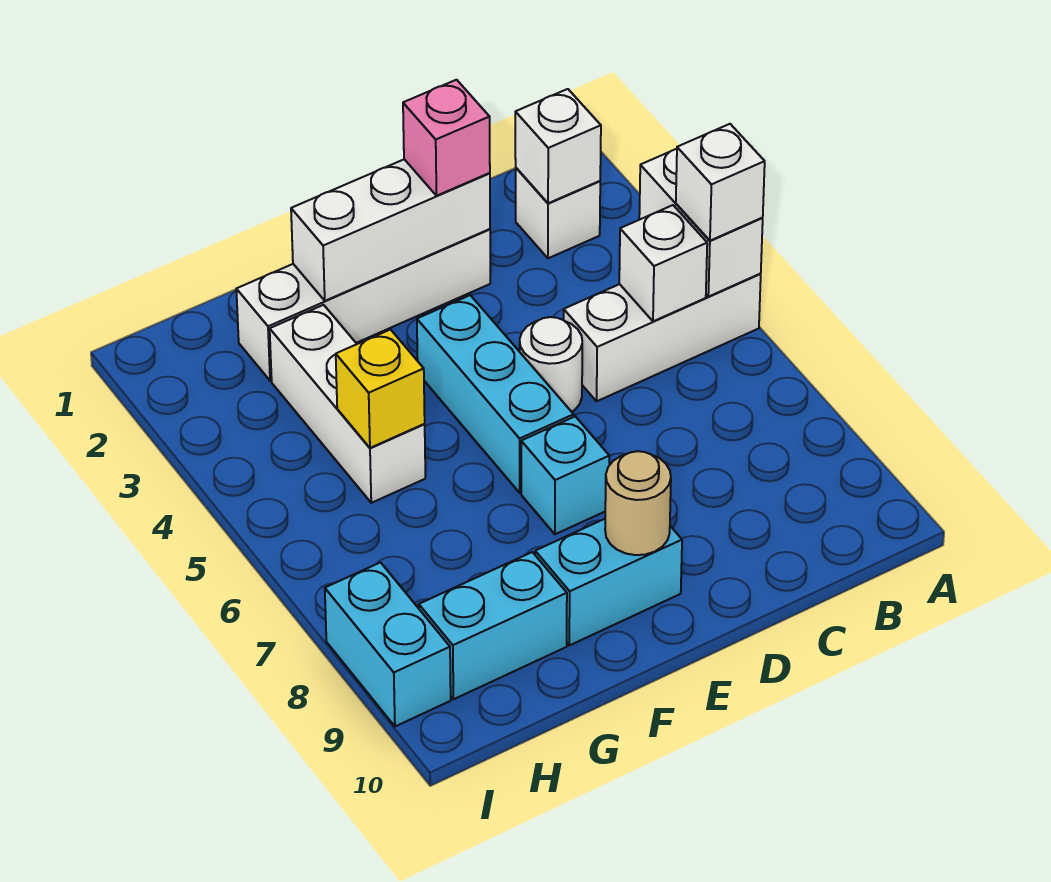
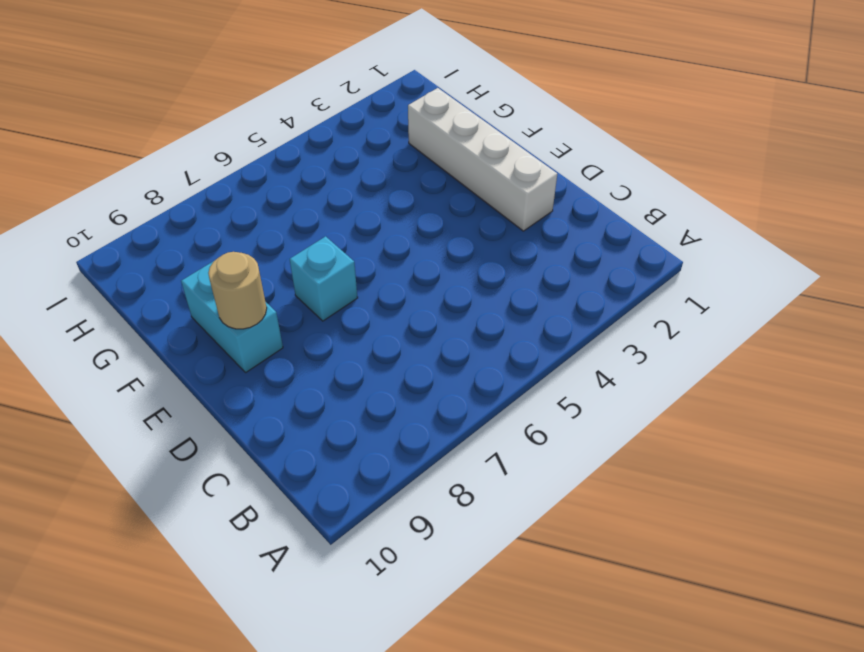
none -> white brick A5:C5 level 1
none -> white brick B2 level 1
none -> white round brick D5 level 1

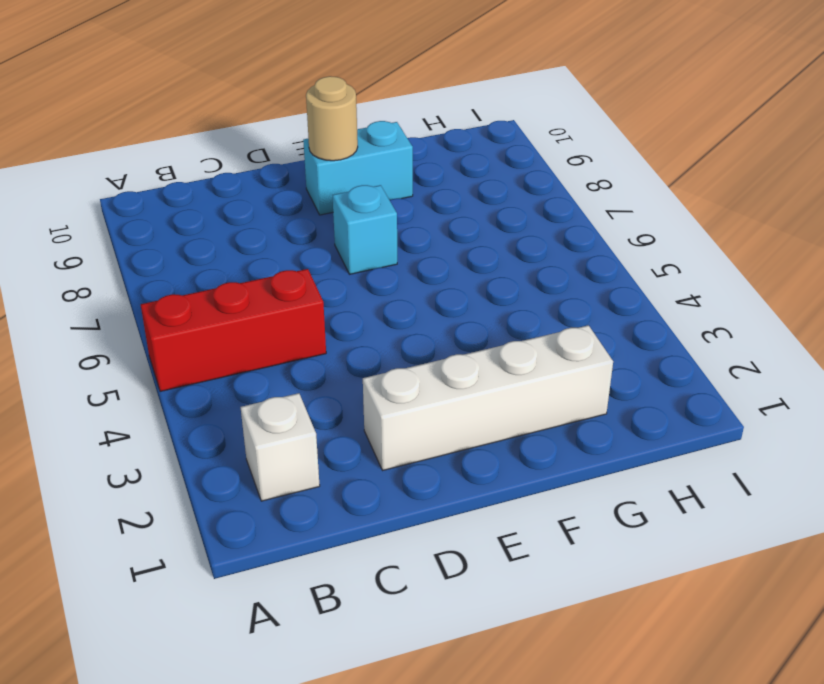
red brick A5:C5 level 1 -> white brick A5:C5 level 1
none -> white round brick D5 level 1
none -> cyan brick E4:E6 level 1
none -> white brick G3:G5 level 1

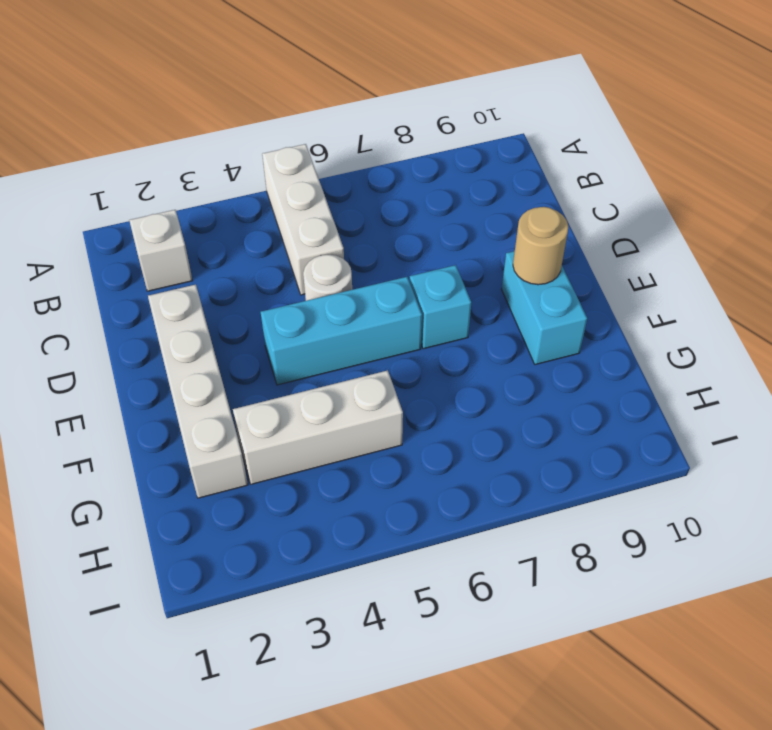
none -> cyan brick G9:H9 level 1
none -> cyan brick I8:I9 level 1
none -> white brick A4:A5 level 2

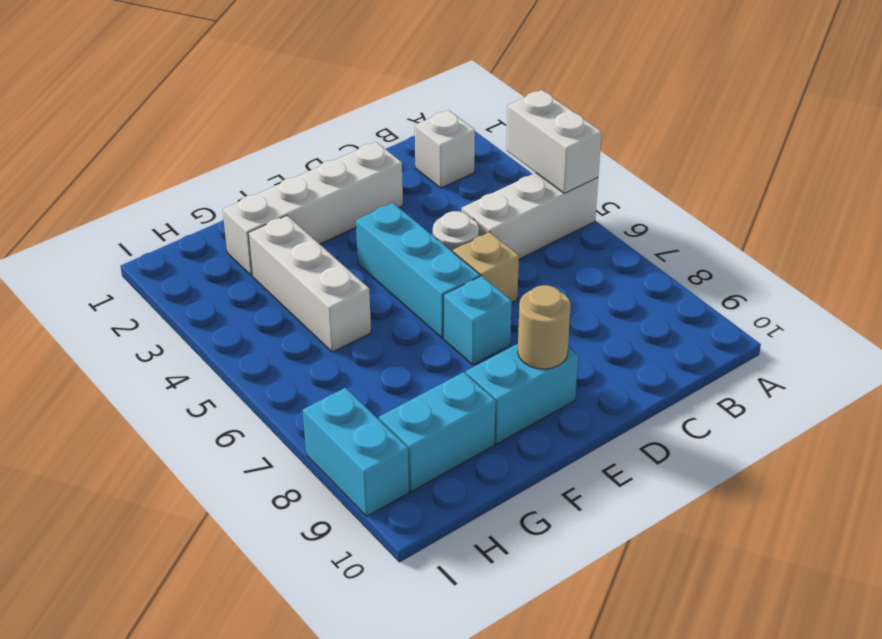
tan brick D6 level 1 -> none
none -> white brick B2 level 2
none -> white brick B5 level 2
none -> white brick D2:F2 level 2

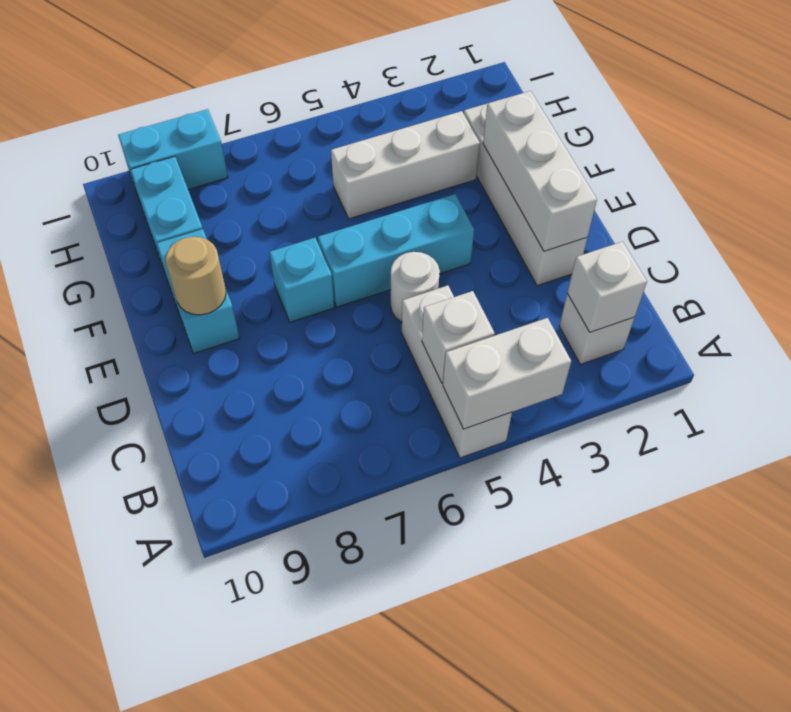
none -> yellow brick G5 level 2
none -> white brick A5 level 3
none -> pink brick D2 level 3

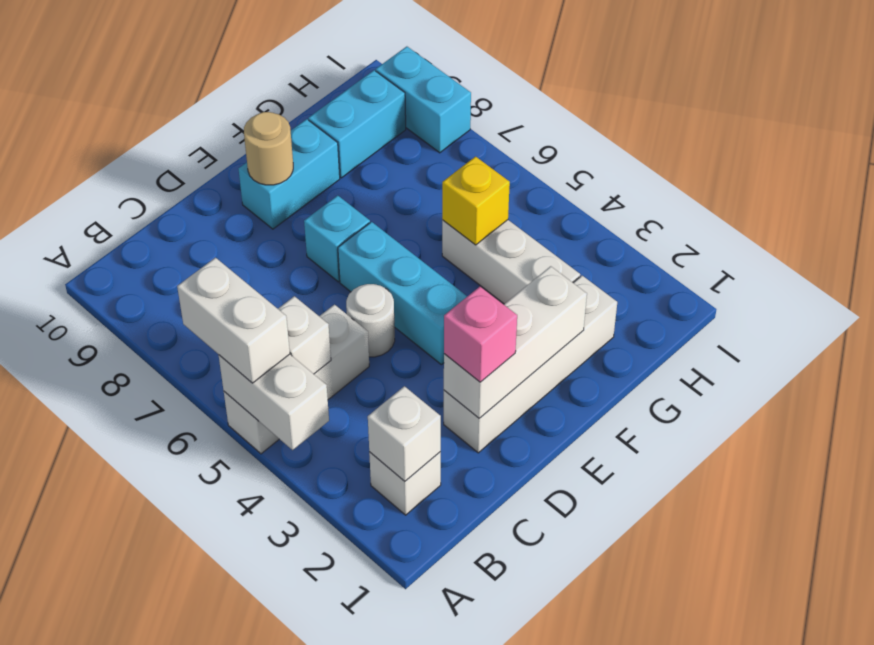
white brick A5:A6 level 3 -> white brick A5 level 3

